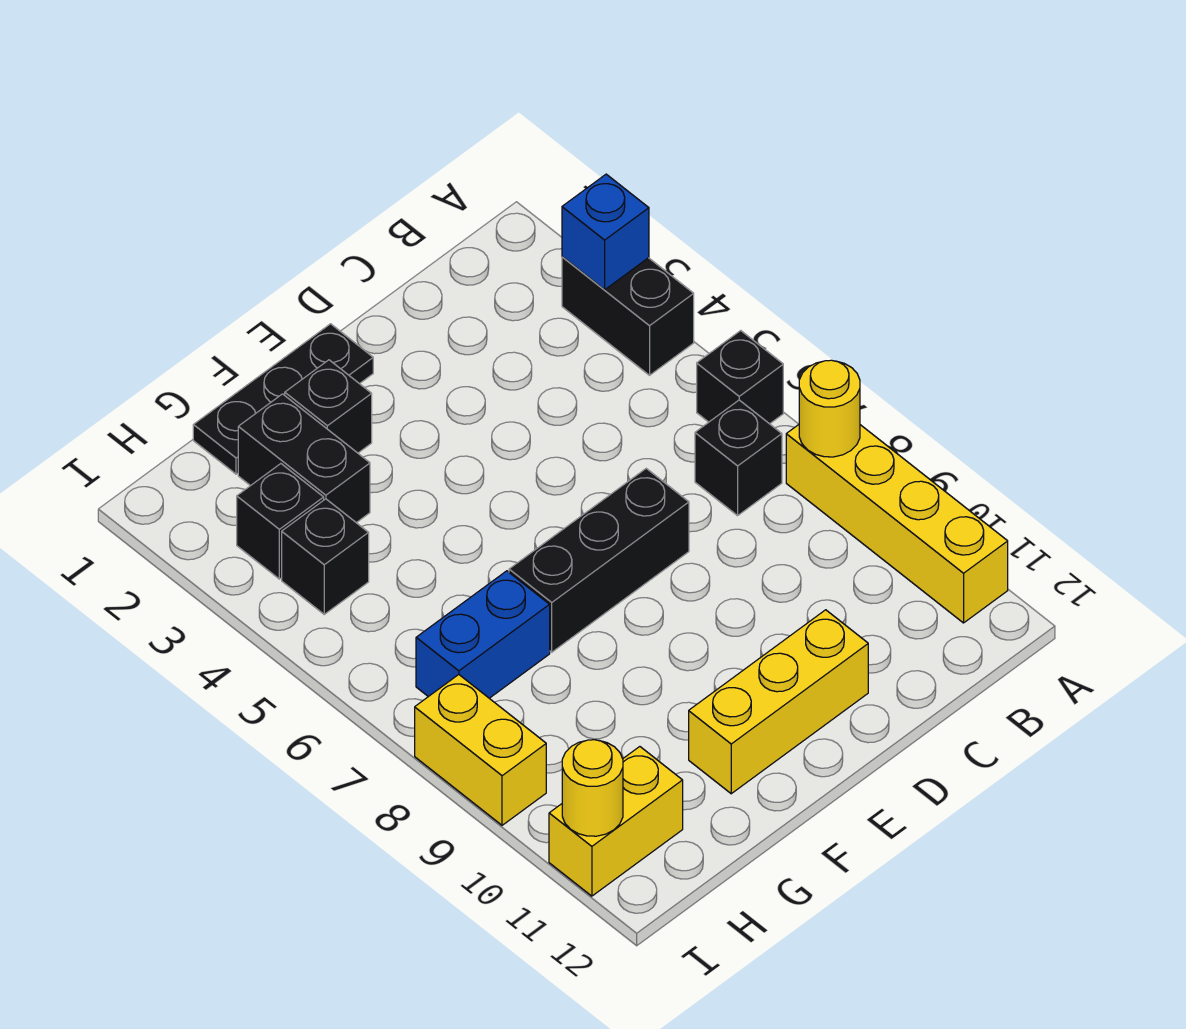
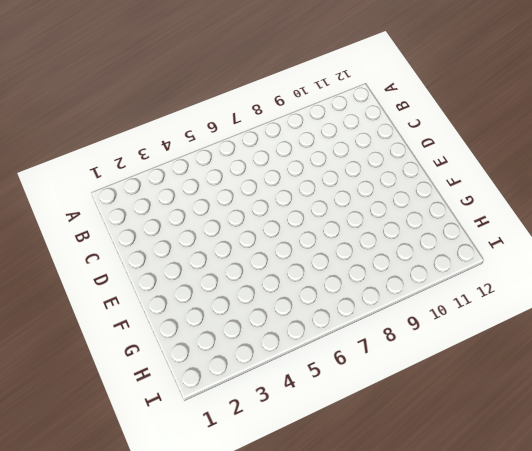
none -> black brick A3:A4 level 1
none -> black brick A6 level 1
none -> yellow brick A8:A11 level 1

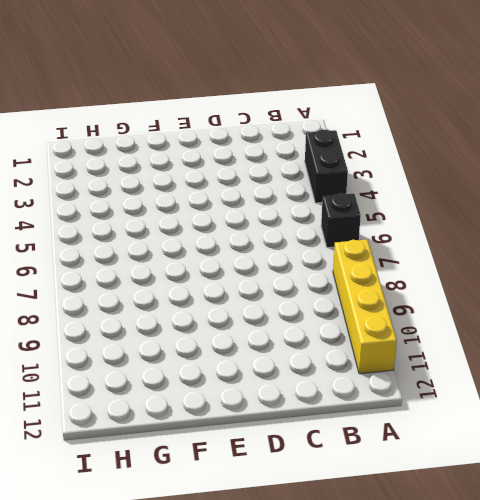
none -> black brick B7 level 1
none -> black brick D7:F7 level 1
none -> yellow brick D11:F11 level 1

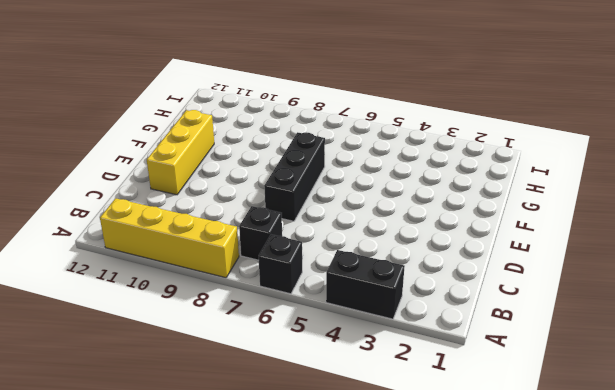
none -> black plate E1:G1 level 1
none -> black brick F2 level 1
none -> black brick G2:G3 level 1

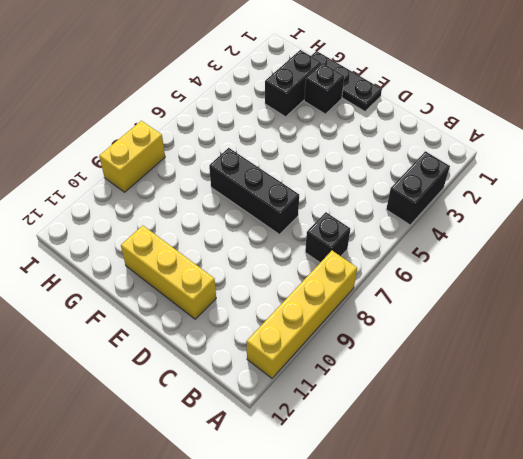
none -> black brick A6 level 1
none -> blue brick G7:H7 level 1
none -> black brick H3 level 1

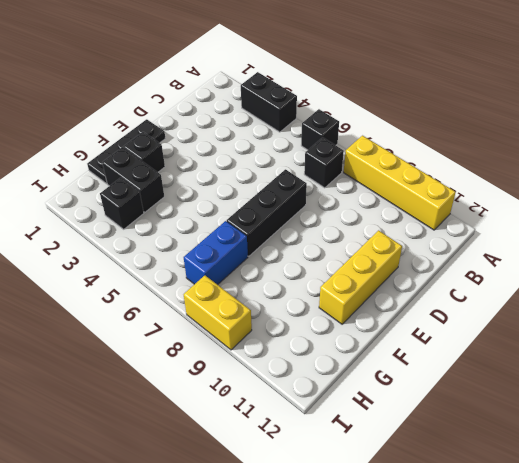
none -> black brick H4 level 1
none -> yellow brick H11:I11 level 1
none -> blue brick A3 level 2

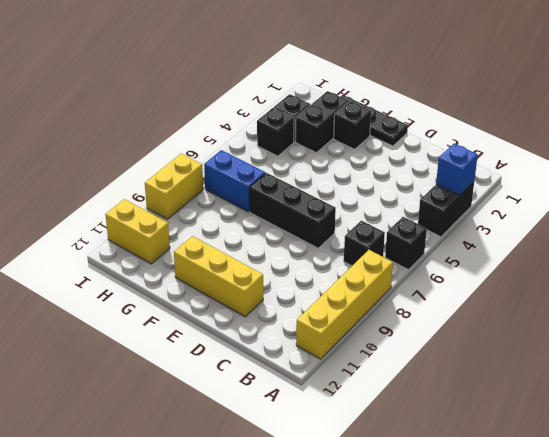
none -> yellow round brick A8 level 2
none -> yellow round brick I11 level 2

